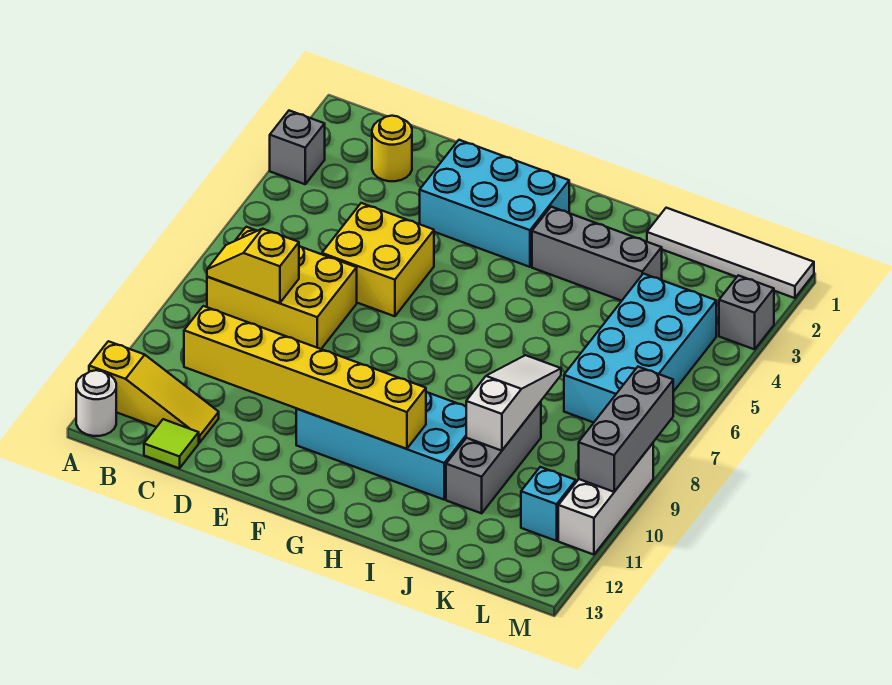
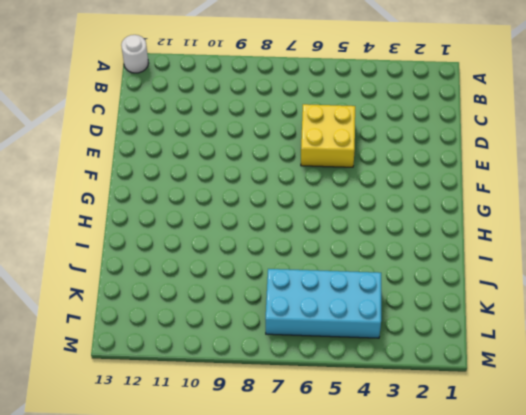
none -> grey brick A3 level 1
none -> yellow slope A12:C12 level 1 top A
none -> yellow brick B7:D8 level 1

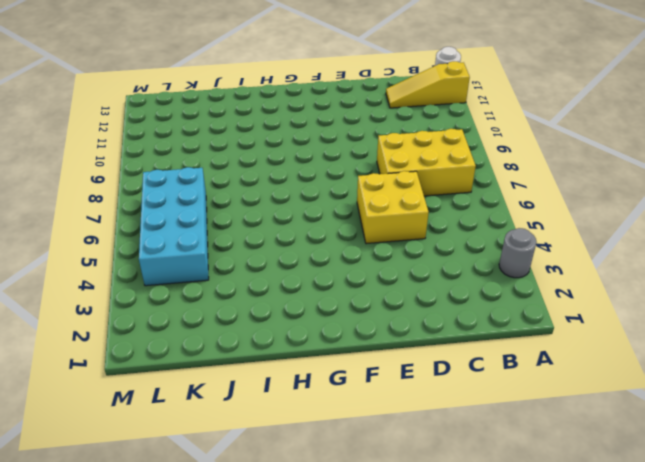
grey round brick A3 level 1 -> grey brick A3 level 1
none -> yellow round brick C2 level 1
none -> lime tile C13 level 1
none -> cyan brick E2:G3 level 1

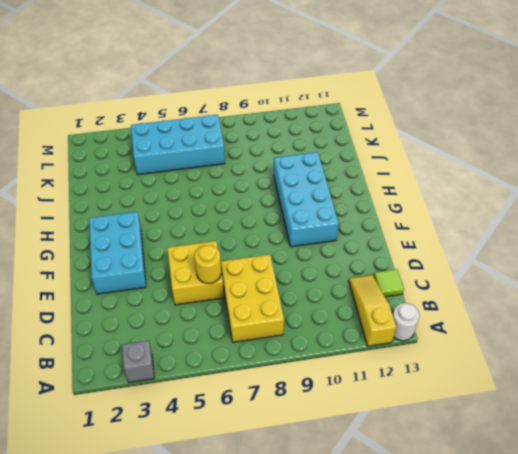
yellow round brick D6 level 2 -> yellow round brick C2 level 1
none -> grey brick H3:J3 level 1
none -> white tile J1:M1 level 1
none -> grey brick J9:J11 level 1

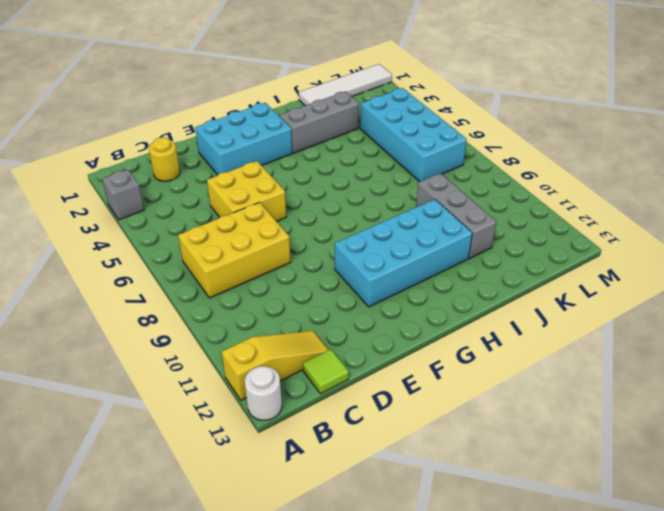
none -> cyan brick L11 level 1
none -> grey brick M3 level 1
none -> white brick M9:M11 level 1

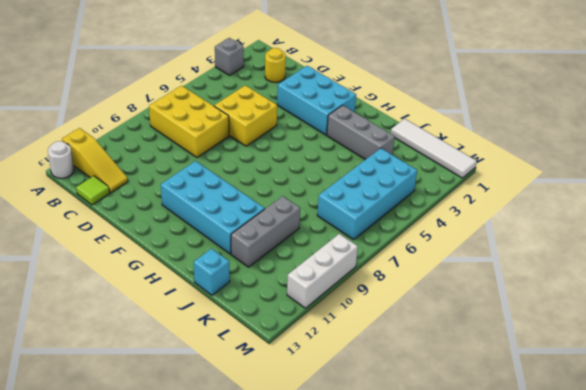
cyan brick J13 level 1 -> cyan brick L11 level 1
none -> grey brick M3 level 1
none -> yellow slope B8:C8 level 2 top C
none -> yellow brick C11:H11 level 2

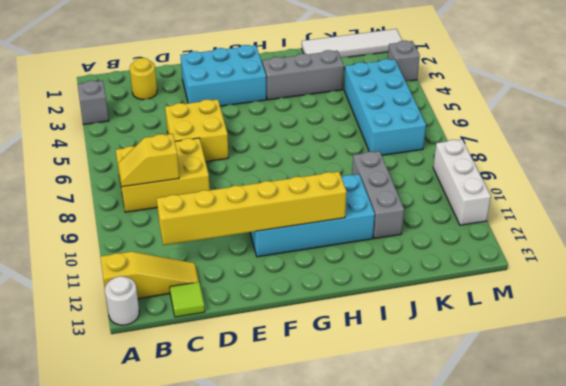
none -> cyan brick L11 level 1
none -> white slope J8:J10 level 2 top 10
none -> grey brick M8:M10 level 2

